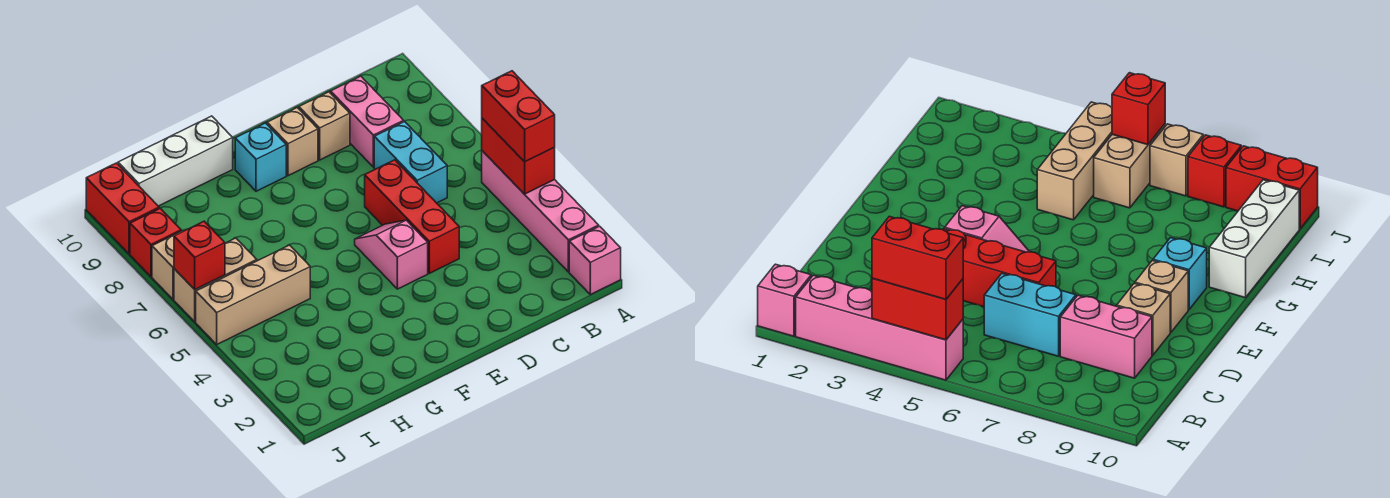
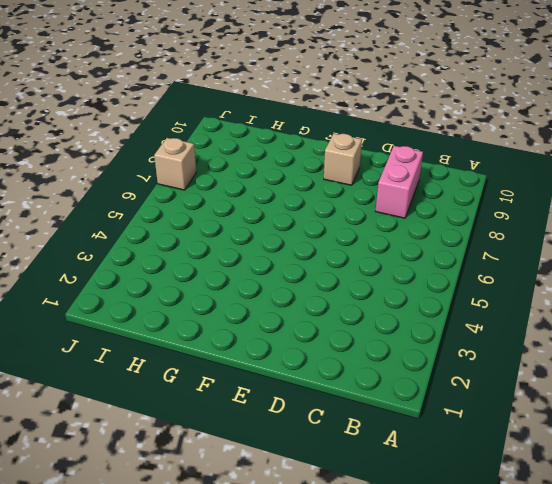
none -> pink brick A1 level 1
none -> pink brick A2:A5 level 1
none -> cyan brick C6:C7 level 1

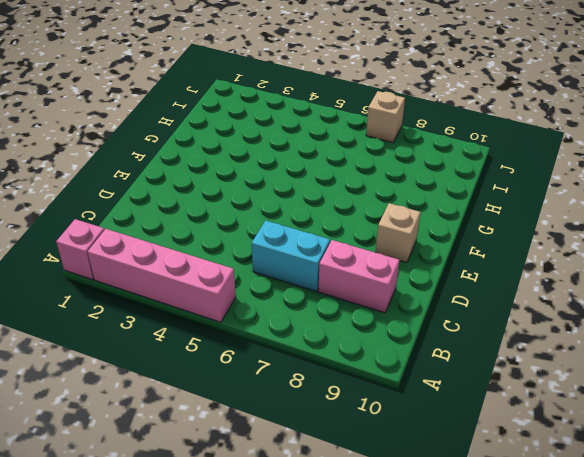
none -> red brick D4:D6 level 1
none -> tan brick D9 level 1
none -> pink slope E4:E5 level 1 top 4

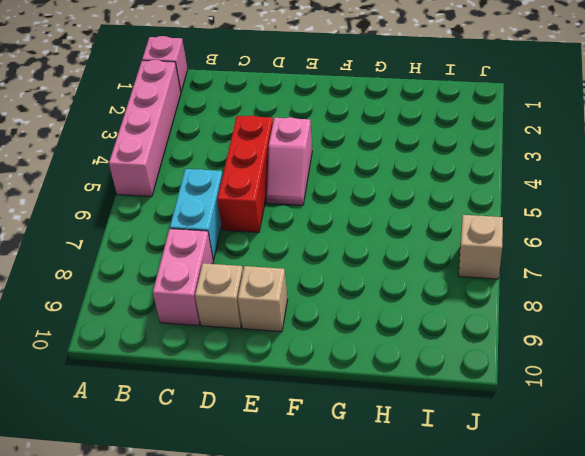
none -> cyan brick F9 level 1
none -> white brick G10:I10 level 1
none -> tan brick H5:J5 level 1

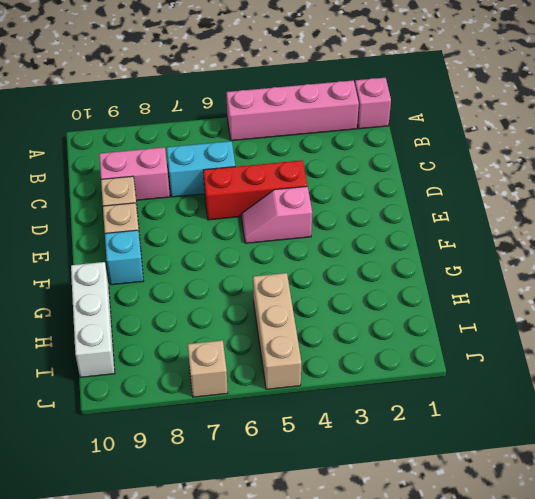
none -> tan brick I6:J6 level 1
none -> red brick J8 level 1
none -> red brick J9:J10 level 1

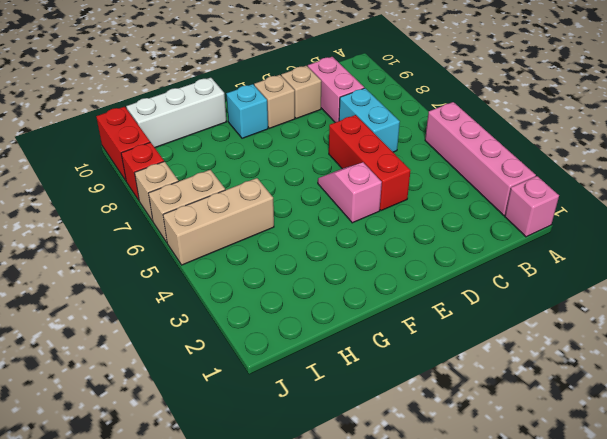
none -> red brick A4:A5 level 2
none -> red brick J6 level 2
none -> red brick A4:A5 level 3

